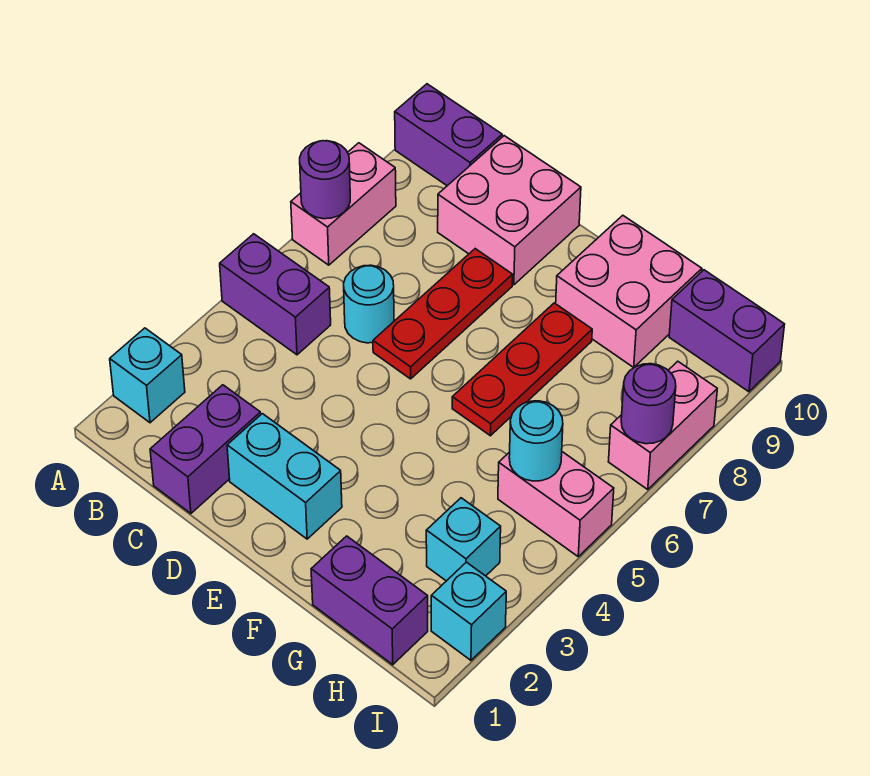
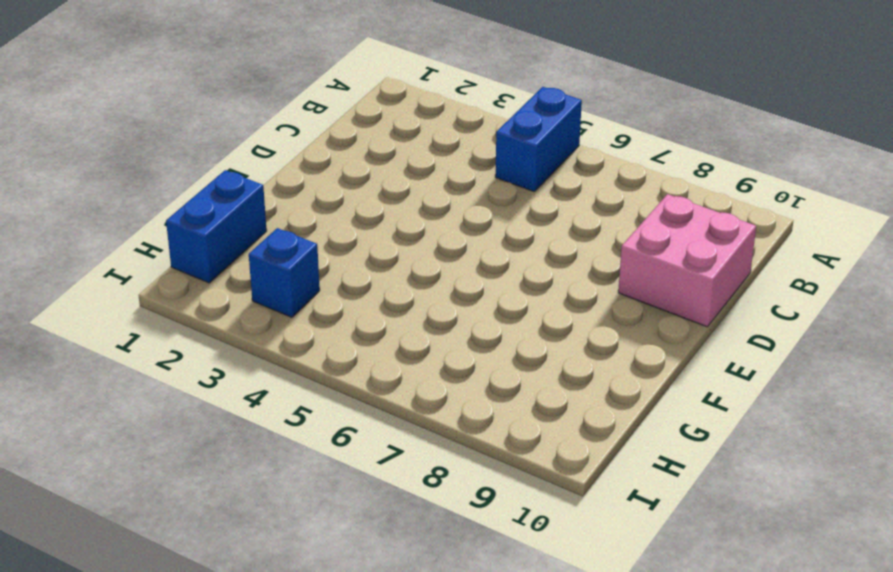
blue brick A5:B5 level 1 -> purple brick A5:B5 level 1
blue brick G1:H1 level 1 -> purple brick G1:H1 level 1
blue brick H3 level 1 -> cyan brick H3 level 1
none -> cyan brick A2 level 1
none -> pink brick A7:A8 level 1
none -> purple brick A10:B10 level 1

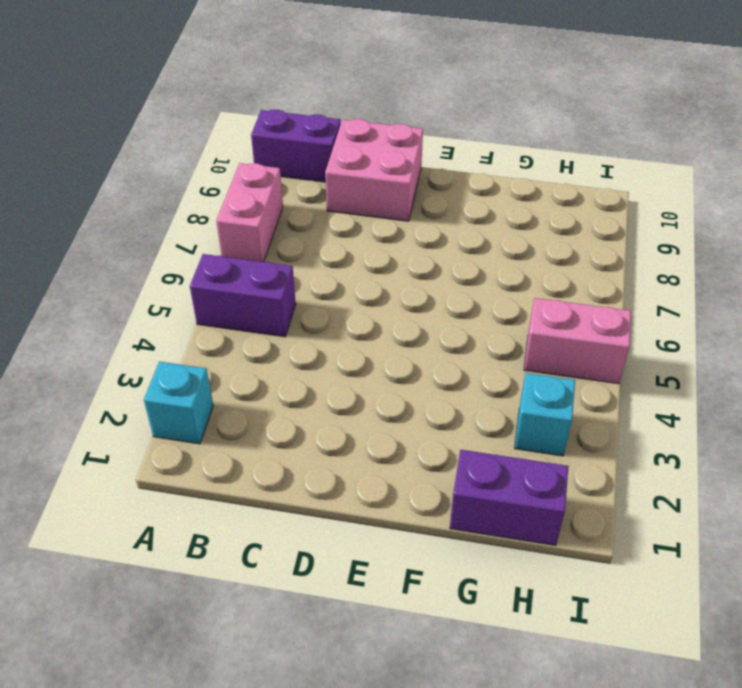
none -> purple brick C1:C2 level 1
none -> cyan round brick C6 level 1
none -> cyan brick D2:E2 level 1

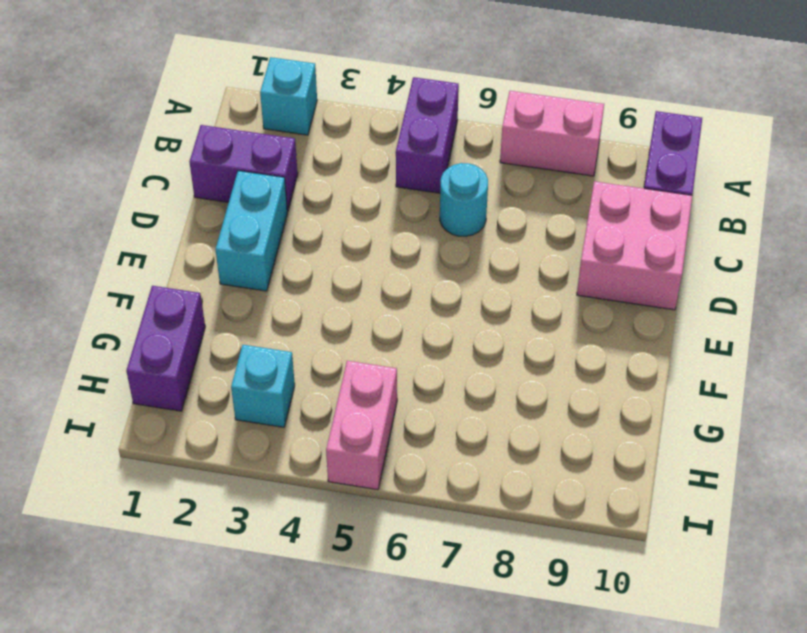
none -> red plate D6:D8 level 1
none -> red plate F6:F8 level 1
none -> pink brick F9:G10 level 1

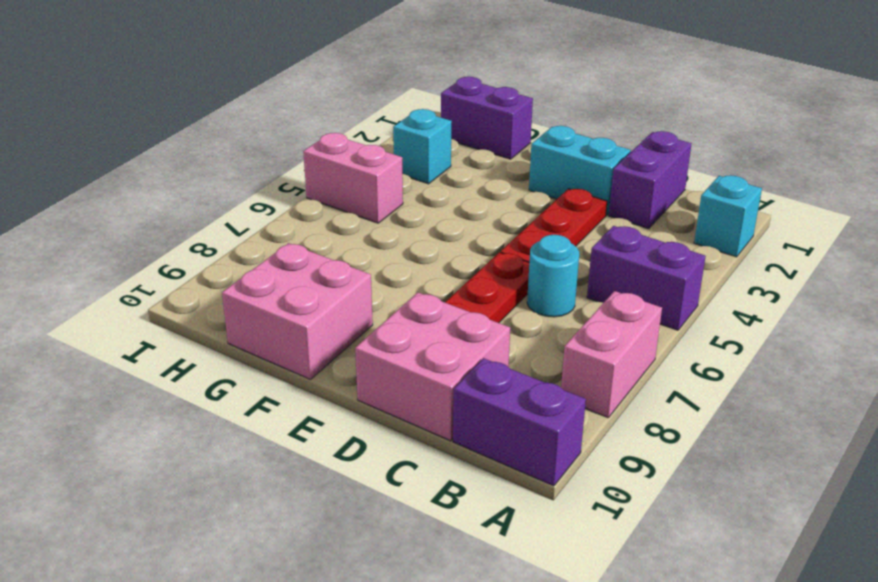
red plate D3:D5 level 1 -> red plate F6:F8 level 1
none -> purple brick H10:I10 level 1
none -> cyan brick I2 level 1
none -> pink brick I7:I8 level 1

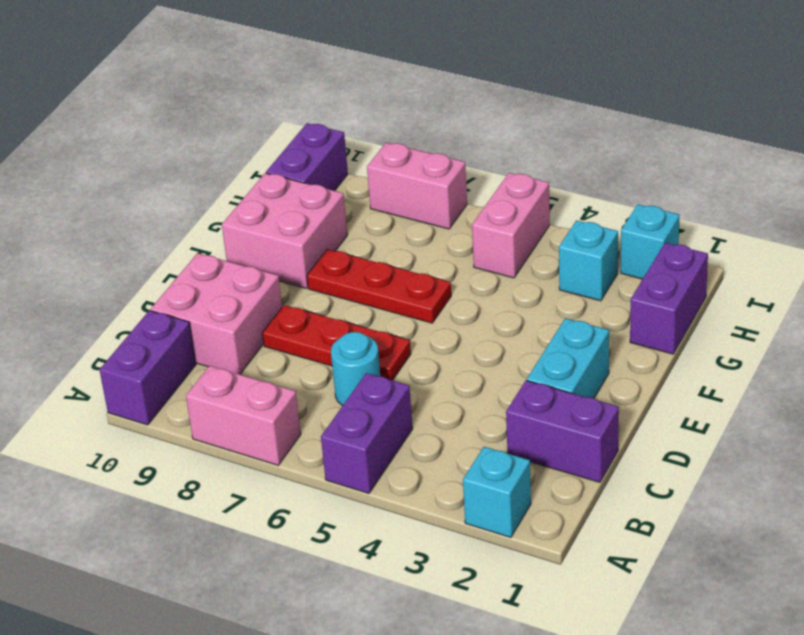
none -> purple round brick A7 level 2
none -> cyan round brick H5 level 2
none -> purple round brick I7 level 2

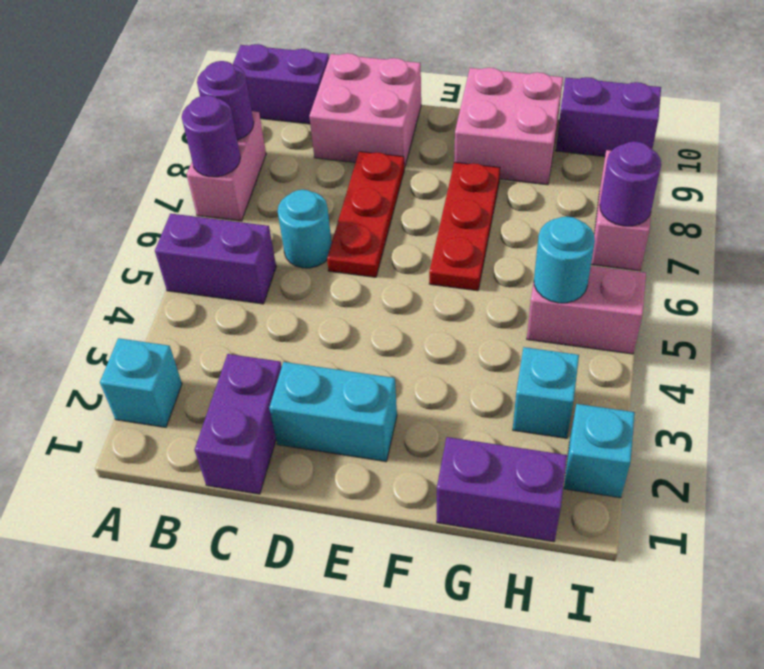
purple round brick A8 level 2 -> none

